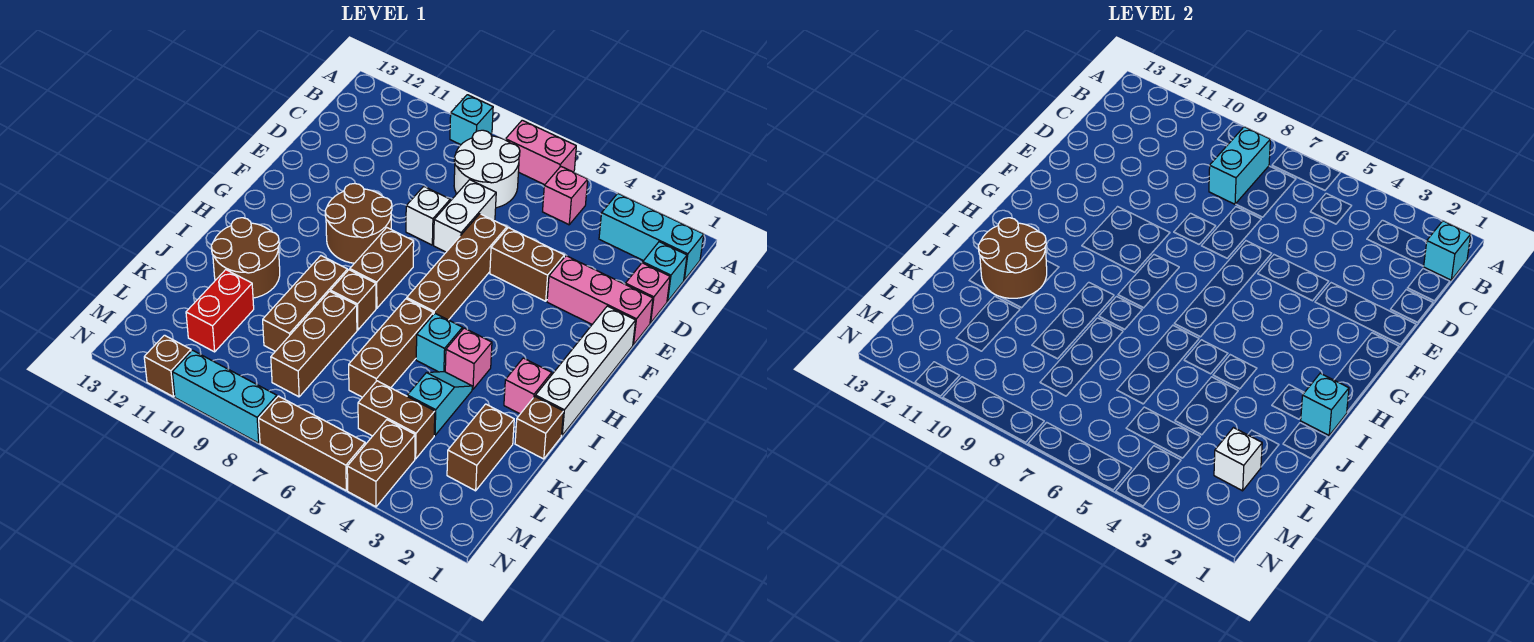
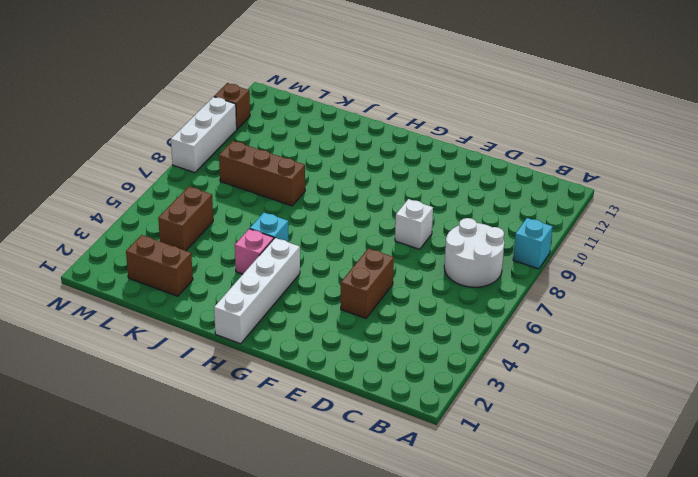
white brick H1:H4 level 1 -> white brick F1:I1 level 1
white brick N8:N10 level 1 -> cyan brick N8:N10 level 1
none -> pink brick A6:A7 level 1
none -> cyan brick B1:B3 level 1
none -> pink brick B5 level 1
none -> cyan brick C1 level 1

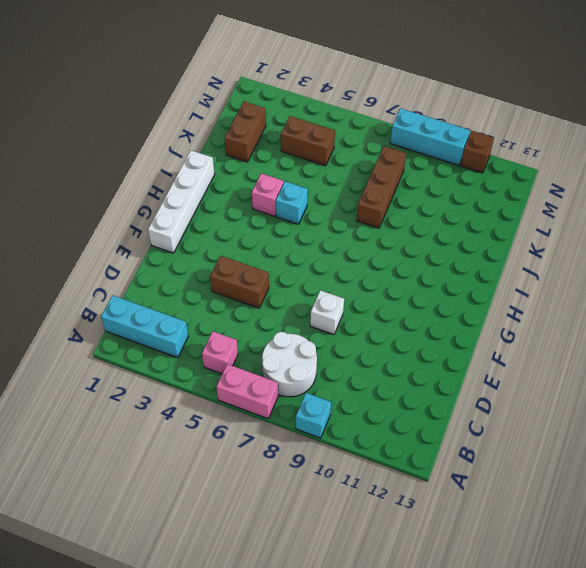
none -> cyan brick C1 level 1
none -> pink brick D1 level 1
none -> white brick D7:E7 level 1
none -> pink brick E1:E3 level 1

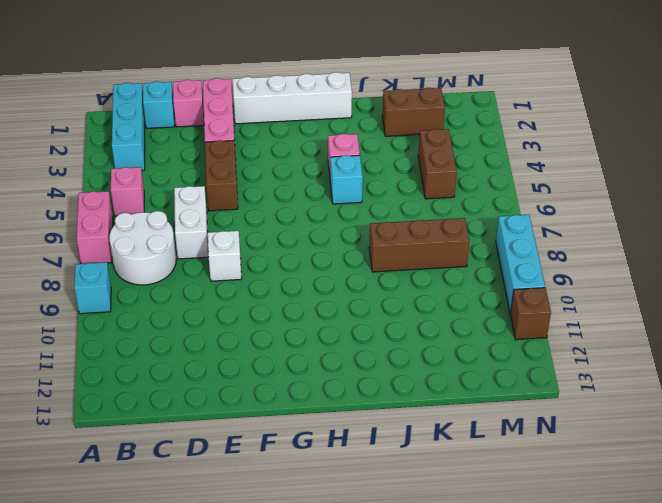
white brick D6:D7 level 1 -> white brick D7:E7 level 1
none -> brown brick E6:H6 level 1
none -> brown round brick F9:G10 level 1
none -> brown brick G8:H8 level 1
none -> pink brick I2 level 1

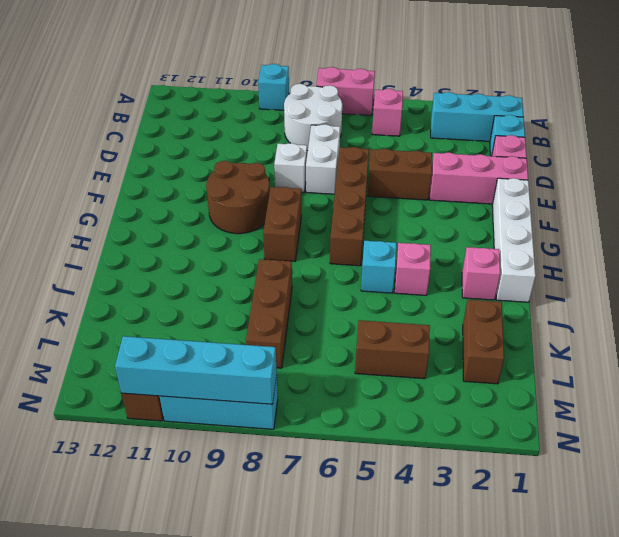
cyan brick N8:N11 level 2 -> none
none -> brown brick I6:K6 level 1
none -> brown brick I8 level 1
none -> brown brick I9:K9 level 1
none -> brown round brick I11:J12 level 1

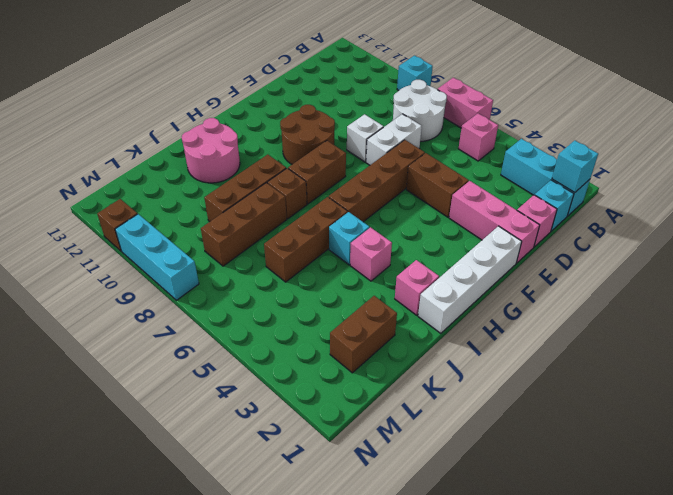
pink round brick I11:J12 level 1 -> brown round brick I11:J12 level 1
none -> brown brick J1 level 1
none -> cyan slope J4:K4 level 1 top K
none -> red brick K11:L11 level 1
none -> brown brick L4:L5 level 1

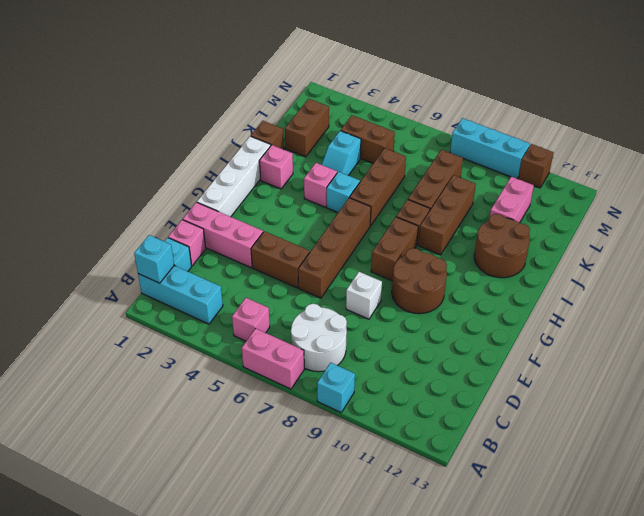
pink brick K11:L11 level 1 -> red brick K11:L11 level 1
none -> white brick D7:E7 level 1
none -> brown brick M4:N4 level 1
none -> brown brick N5:N7 level 1
none -> cyan brick B8:C8 level 2

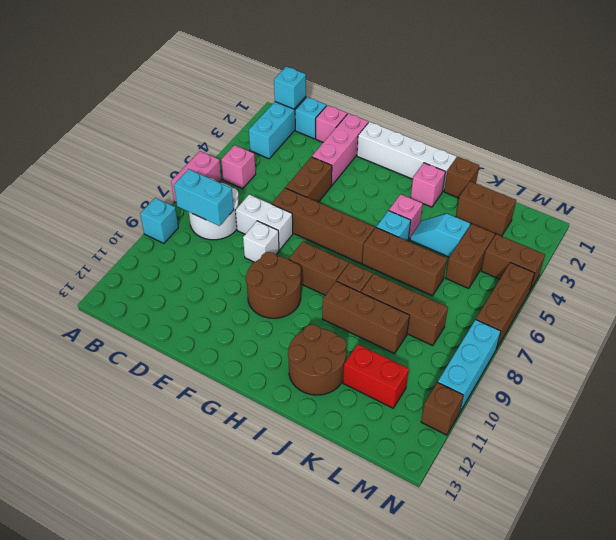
none -> cyan brick I1 level 2
none -> brown round brick I11:J12 level 2
none -> white brick L2 level 2

